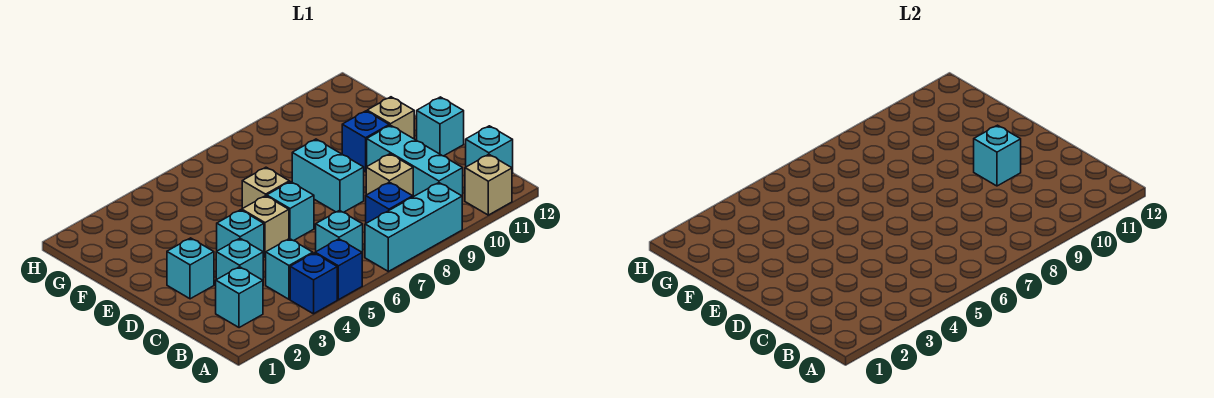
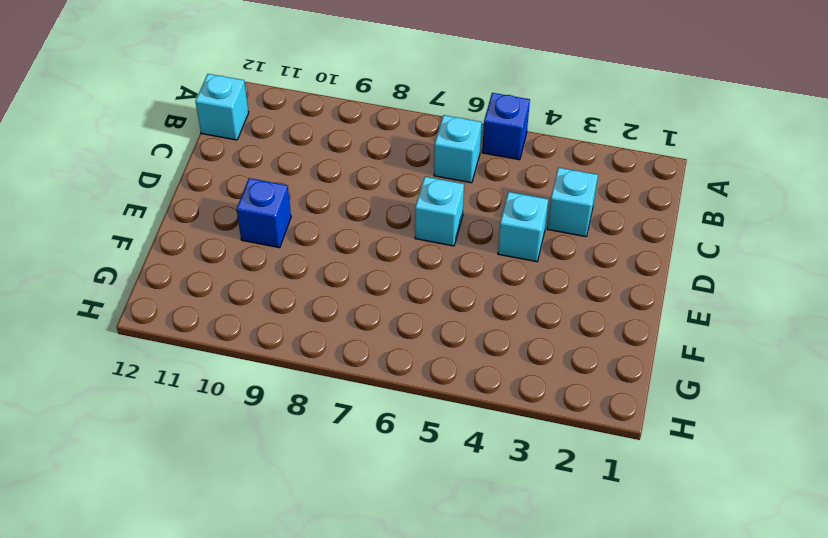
none -> blue brick A4 level 1
none -> cyan brick A7:A9 level 1
none -> tan brick A11 level 1

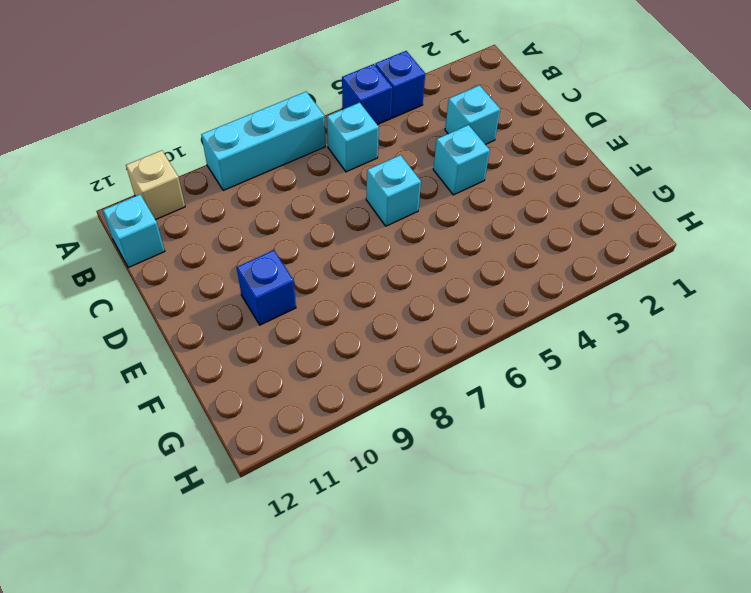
none -> cyan brick B2 level 1
none -> cyan brick B4 level 1
none -> blue brick B8 level 1

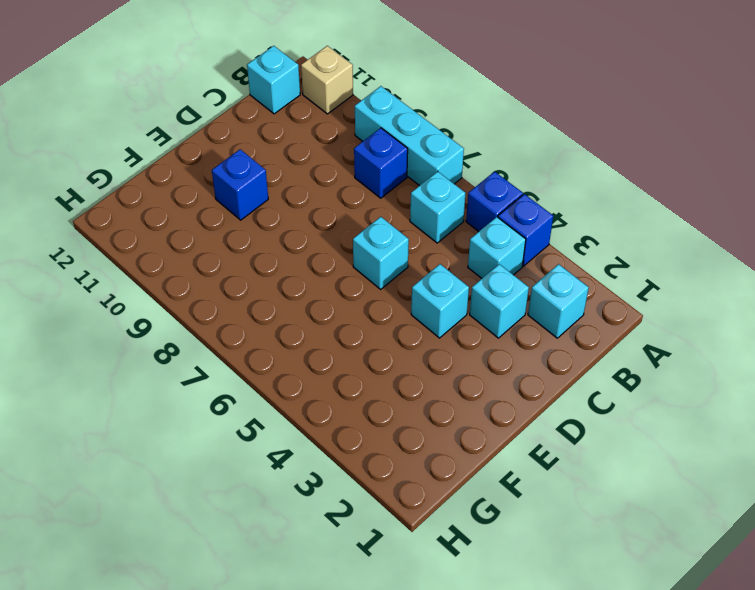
none -> cyan brick B10:D10 level 1
none -> tan brick C9 level 1
none -> cyan brick D2 level 1

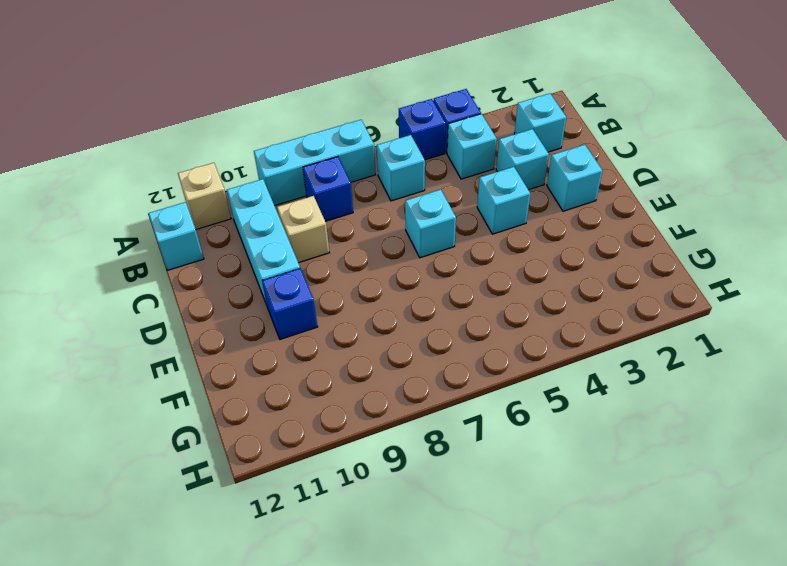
none -> tan brick D5 level 1
none -> cyan brick D8:E8 level 1
none -> cyan brick D12 level 1

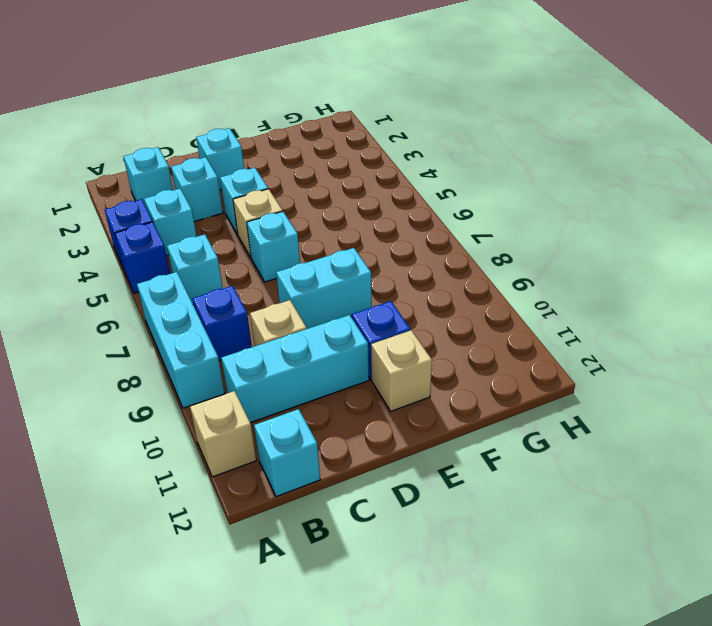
none -> cyan brick D12 level 1
none -> tan brick E6 level 1
none -> cyan brick D10 level 2

